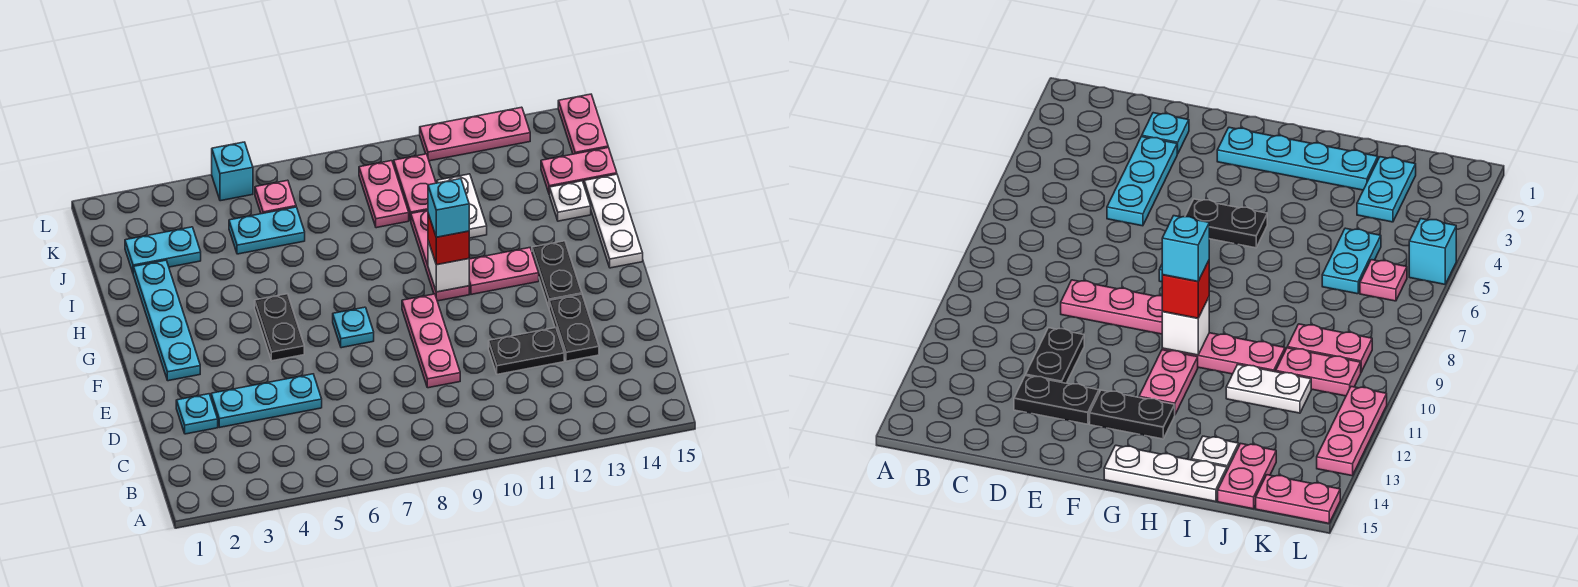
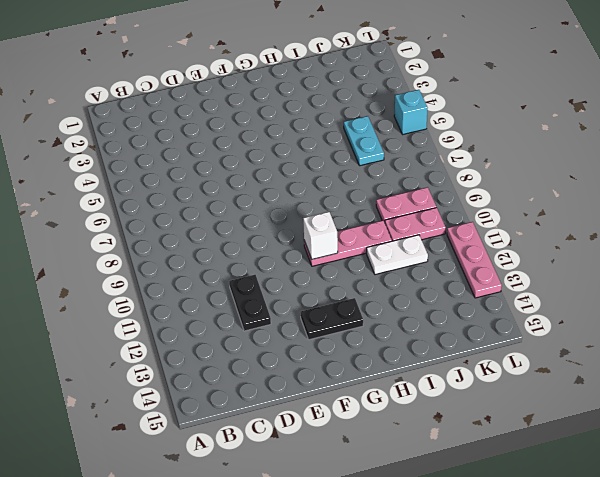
none -> cyan plate D2 level 1
none -> cyan plate D3:D5 level 1
none -> pink plate D9:F9 level 1

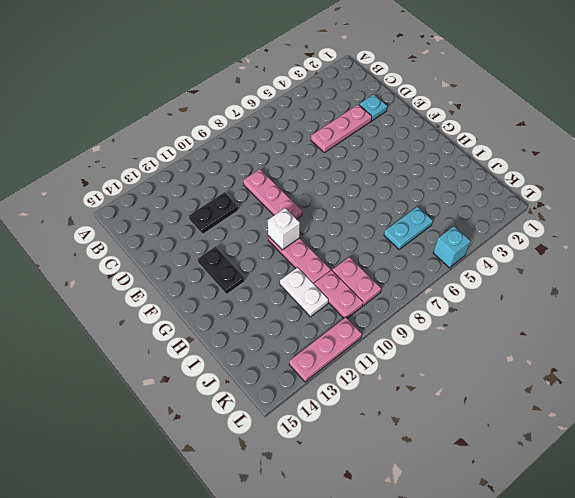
pink plate D3:D5 level 1 -> cyan plate D3:D5 level 1
none -> black plate D13:E13 level 1
none -> cyan plate F2:I2 level 1
none -> black plate F5:G5 level 1

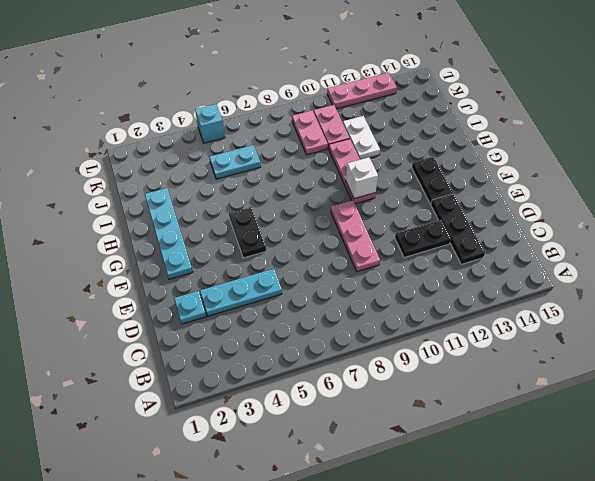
black plate C13:E13 level 1 -> black plate D13:E13 level 1
none -> cyan plate F7 level 1
none -> pink plate G11:G12 level 1
none -> white plate G15:I15 level 1

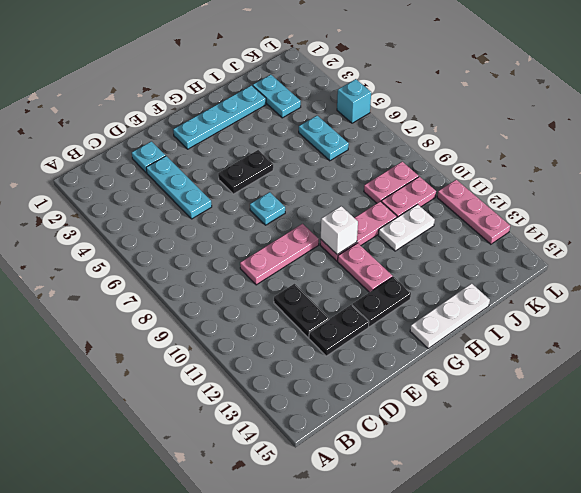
none -> white plate I14 level 1
none -> pink plate J14:J15 level 1
none -> pink plate K6 level 1

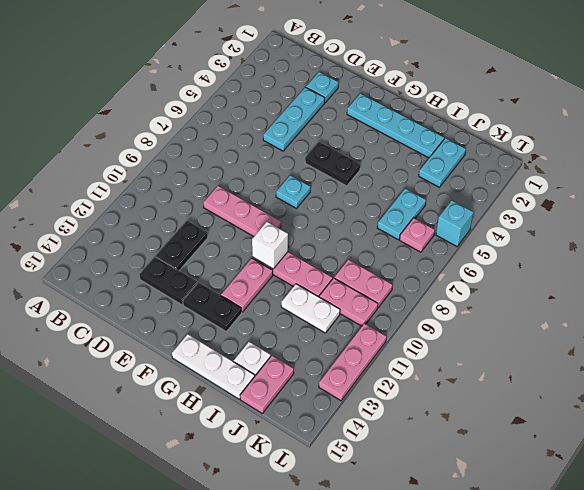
none -> pink plate K15:L15 level 1
none -> red brick G10 level 3
none -> cyan brick G10 level 4

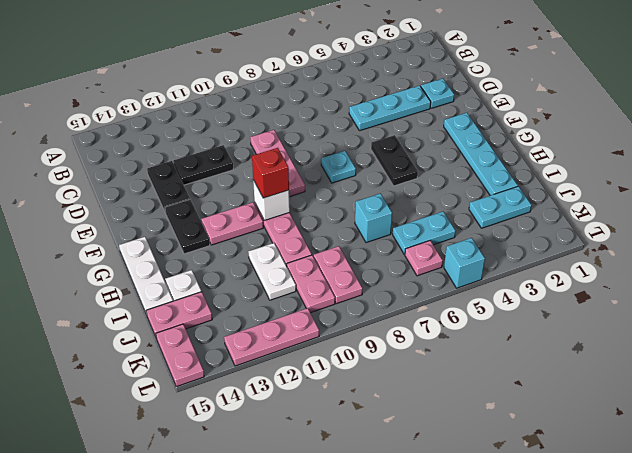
cyan brick I7 level 1 -> cyan brick G10 level 4

